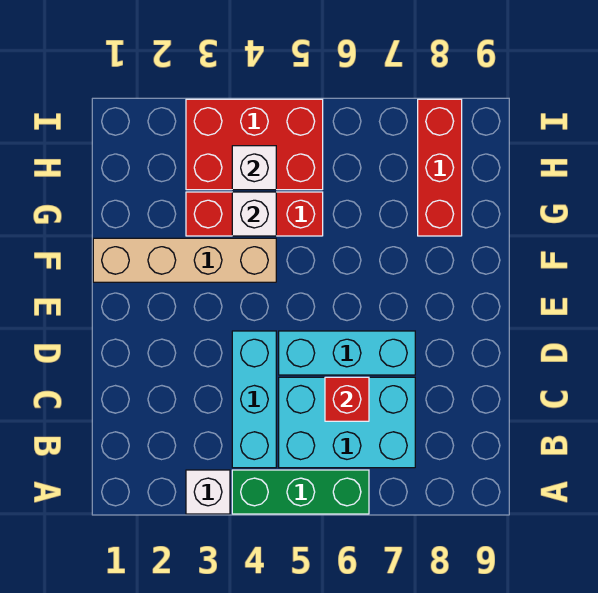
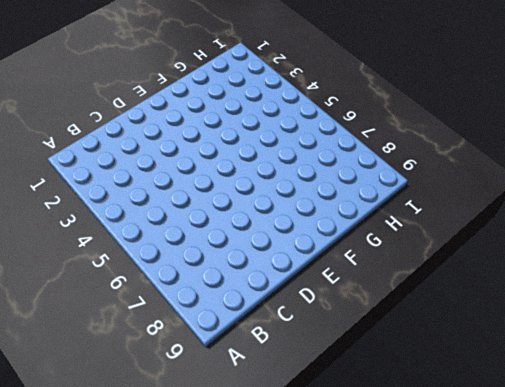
none -> white brick A3 level 1
none -> green brick A4:A6 level 1
none -> cyan brick B4:D4 level 1

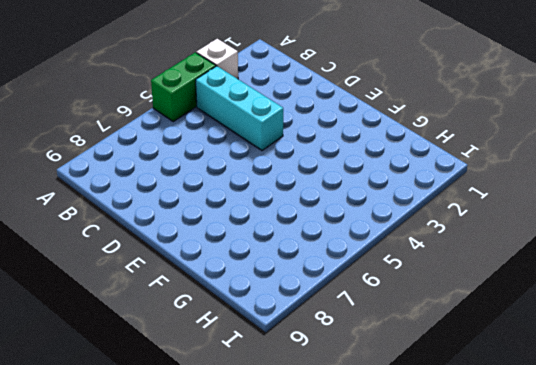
green brick A4:A5 level 1 -> green brick A4:A6 level 1
none -> cyan brick B5:C7 level 1
none -> cyan brick D5:D7 level 1
none -> tan brick F1:F4 level 1

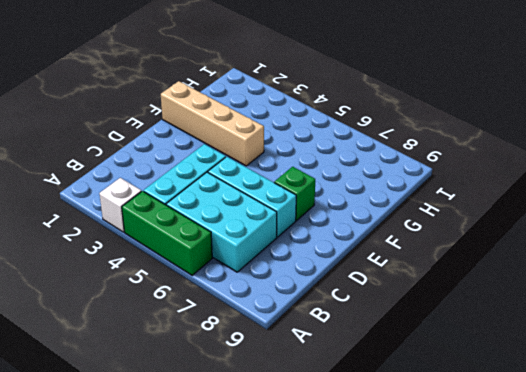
green brick E7 level 1 -> none
none -> red brick G3:G5 level 1
none -> red brick G8:I8 level 1
none -> red brick H3:I5 level 1

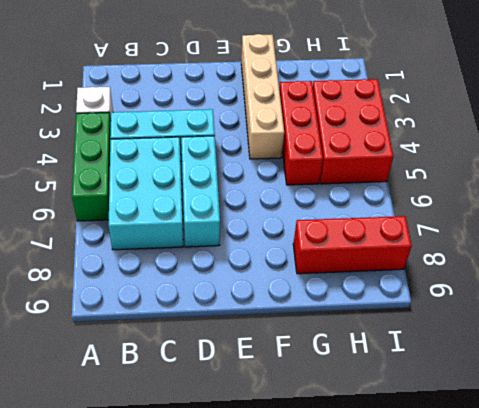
none -> red brick C6 level 2
none -> white brick G4 level 2
none -> white brick H4 level 2

